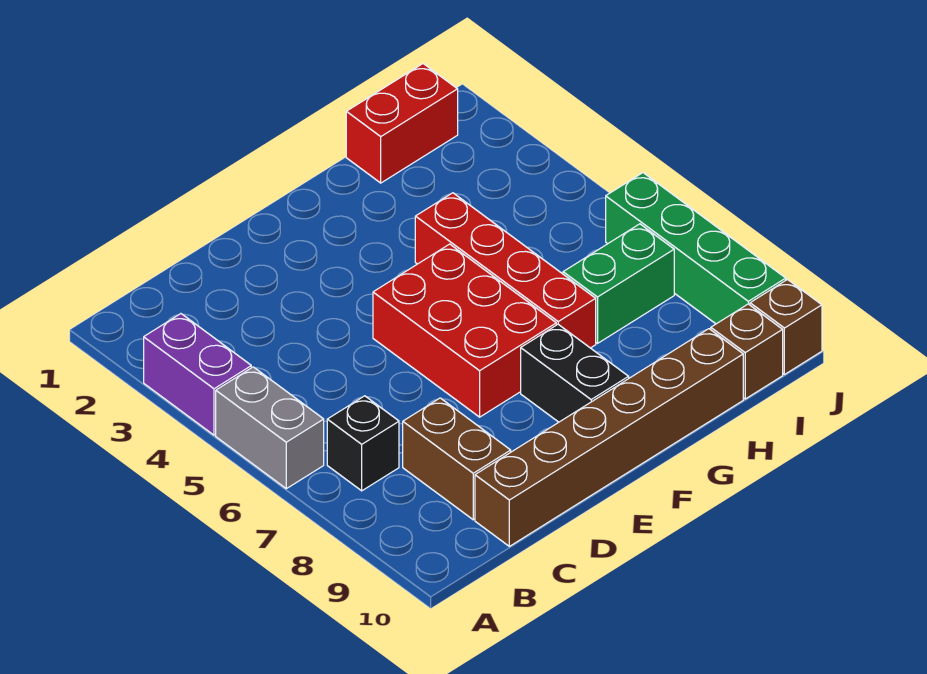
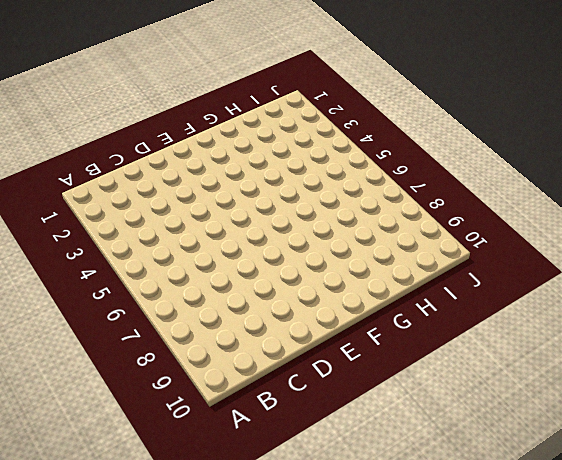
none -> purple brick A3:A4 level 1
none -> grey brick A5:A6 level 1
none -> black brick B7 level 1

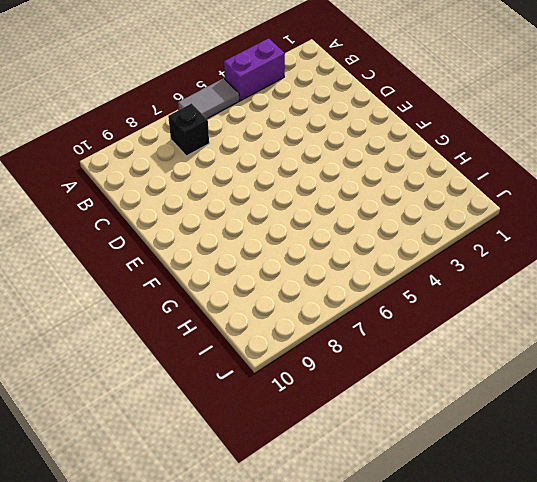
grey tile A5:A6 level 1 -> grey brick A5:A6 level 1
none -> brown brick C8:C9 level 1
none -> brown brick C10:H10 level 1
none -> red brick E5:F7 level 1

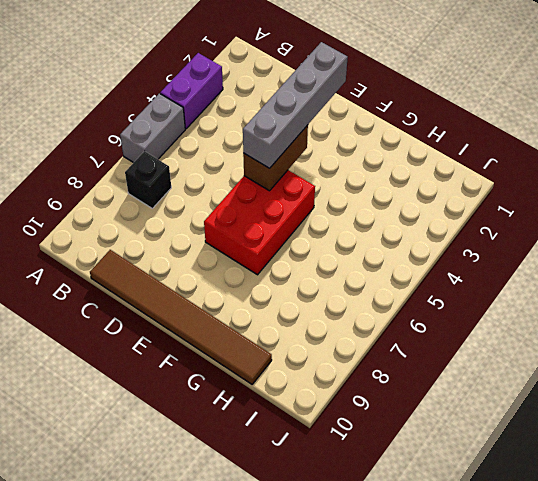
brown tile C10:H10 level 1 -> brown brick C10:H10 level 1
grey brick E2:E5 level 3 -> none
brown brick E4:E5 level 2 -> brown brick C8:C9 level 1
none -> black brick F8:F9 level 1
none -> red brick G4:G7 level 1
none -> red brick H1:I1 level 1

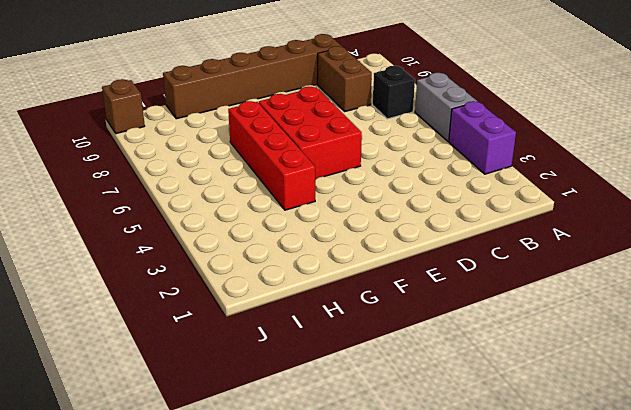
none -> black brick F8:F9 level 1
none -> red brick H1:I1 level 1
none -> green brick H7:I7 level 1

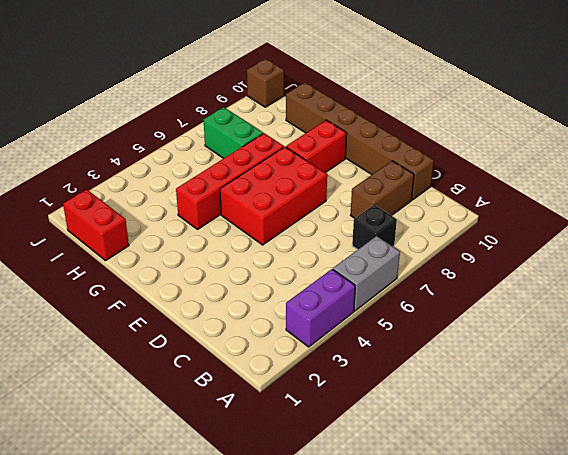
red brick F8:F9 level 1 -> black brick F8:F9 level 1
none -> brown brick I10 level 1
none -> green brick J6:J9 level 1

